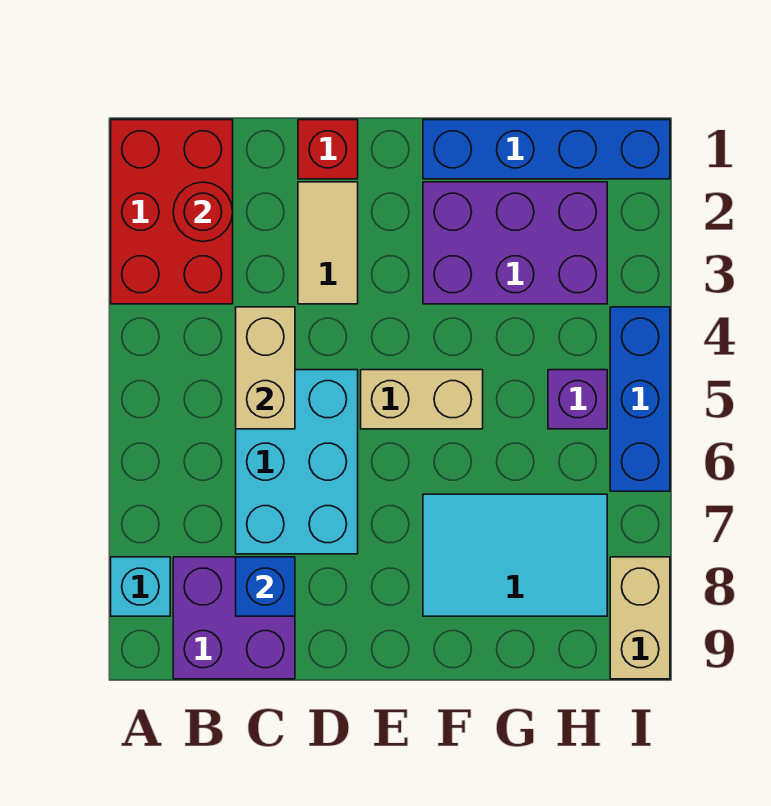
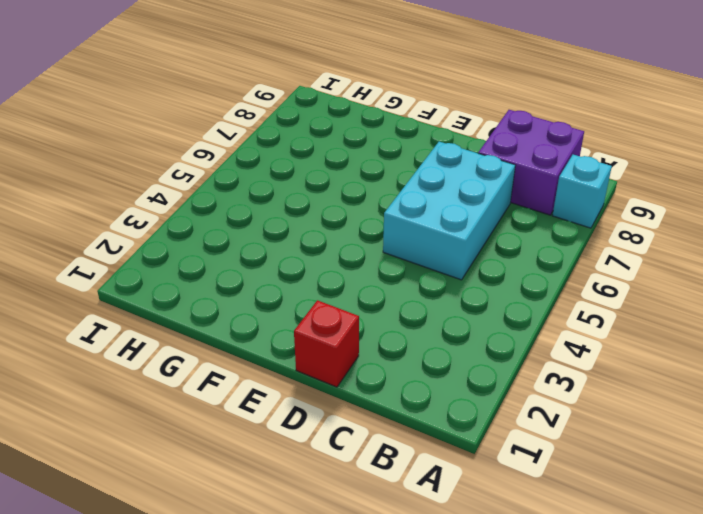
none -> red brick A1:B3 level 1
none -> tan tile D2:D3 level 1
none -> tan brick E5:F5 level 1

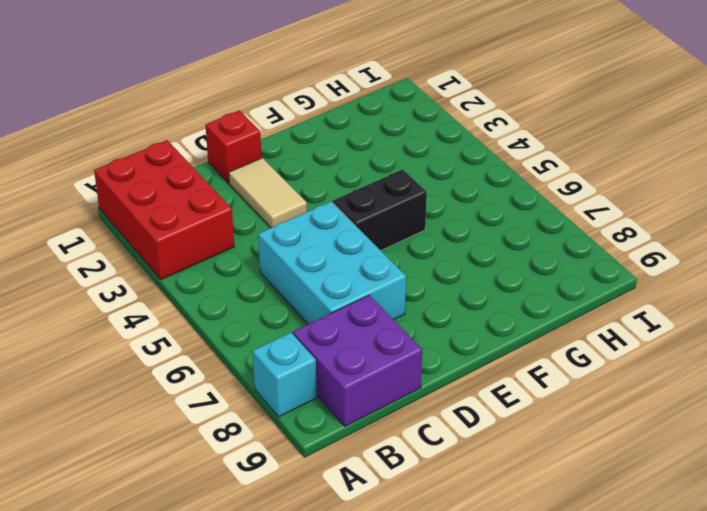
black brick E5:F5 level 1 -> tan brick E5:F5 level 1
none -> blue brick F1:I1 level 1
none -> purple brick F2:H3 level 1
none -> cyan tile F7:H8 level 1

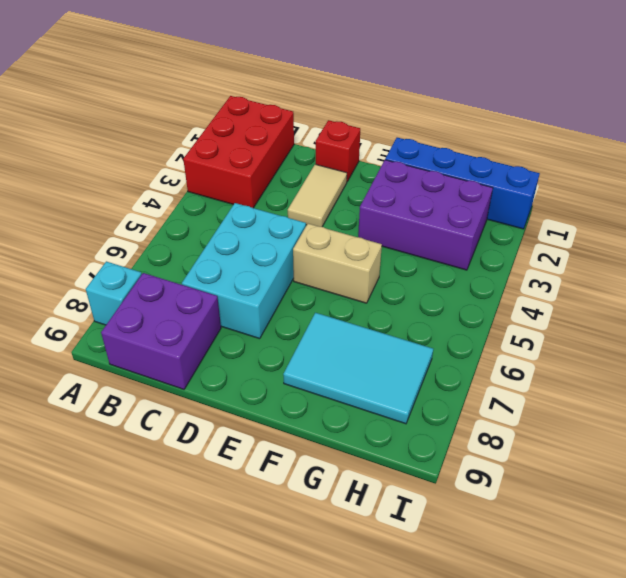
none -> purple brick H5 level 1
none -> blue brick I4:I6 level 1
none -> tan brick I8:I9 level 1

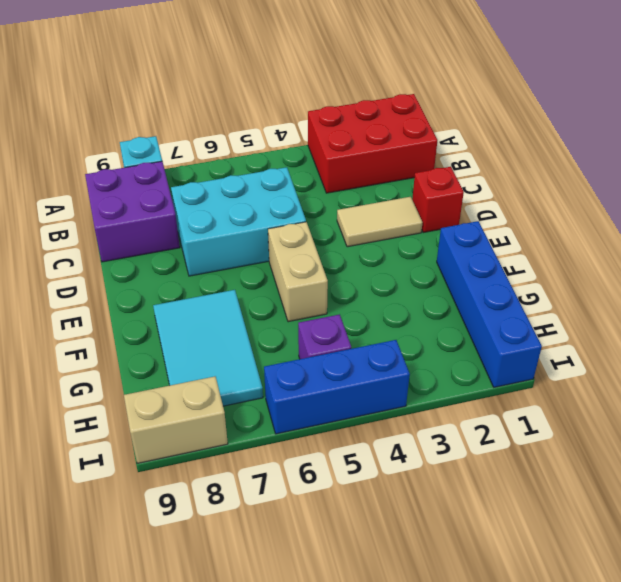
none -> purple brick F2:H3 level 1
none -> red round brick B2 level 2
none -> tan brick C4:C5 level 2

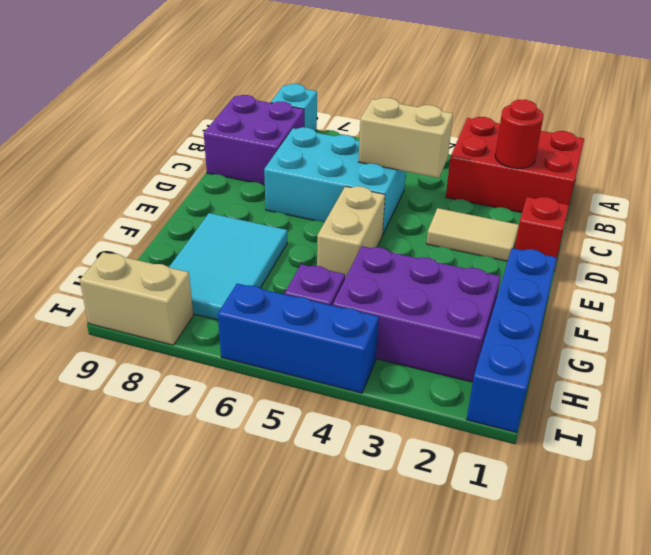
purple brick G2:H4 level 1 -> purple brick F2:H3 level 1
none -> blue brick C8 level 2

